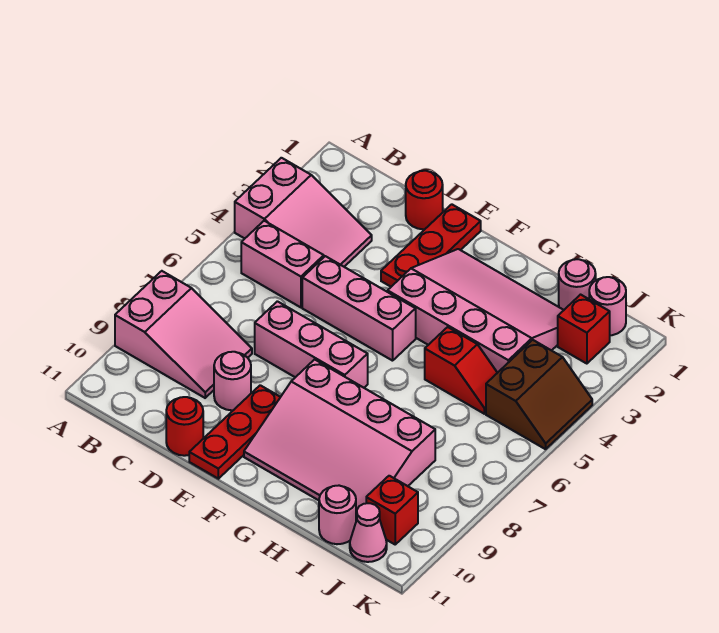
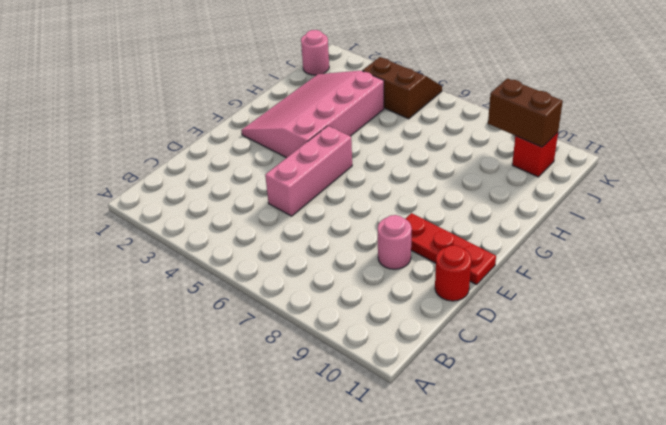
brown brick J9:J10 level 2 -> none
none -> pink slope A3:C4 level 1 top A
none -> pink slope A8:C9 level 1 top A
none -> pink brick B5:C5 level 1

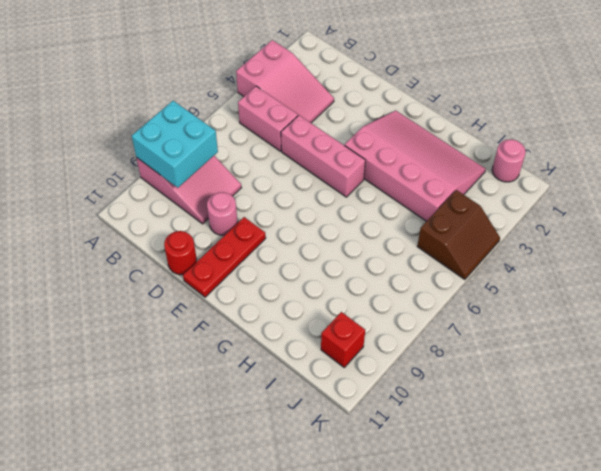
cyan brick A8:B9 level 2 -> none
none -> red round brick D1 level 1
none -> pink brick D7:F7 level 1
none -> red plate E1:E3 level 1

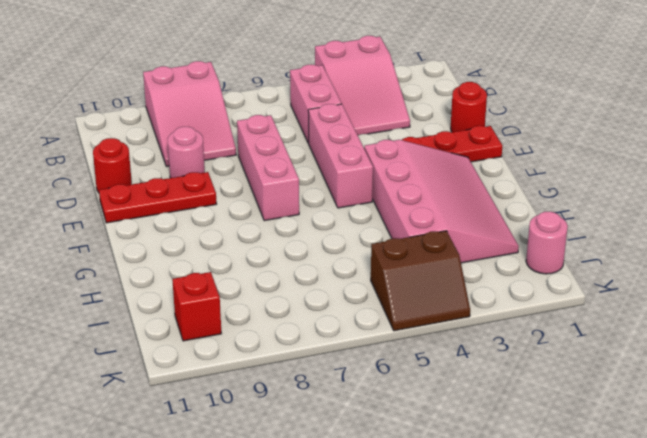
none -> pink slope F8:I10 level 1 top 8
none -> red slope H5:I5 level 1 top H
none -> pink round brick I1 level 1

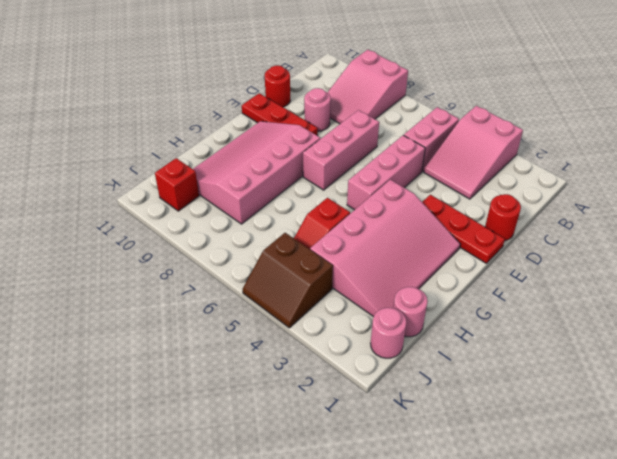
none -> pink round brick I11 level 1
none -> red brick J2 level 1
none -> pink cone J11 level 1

